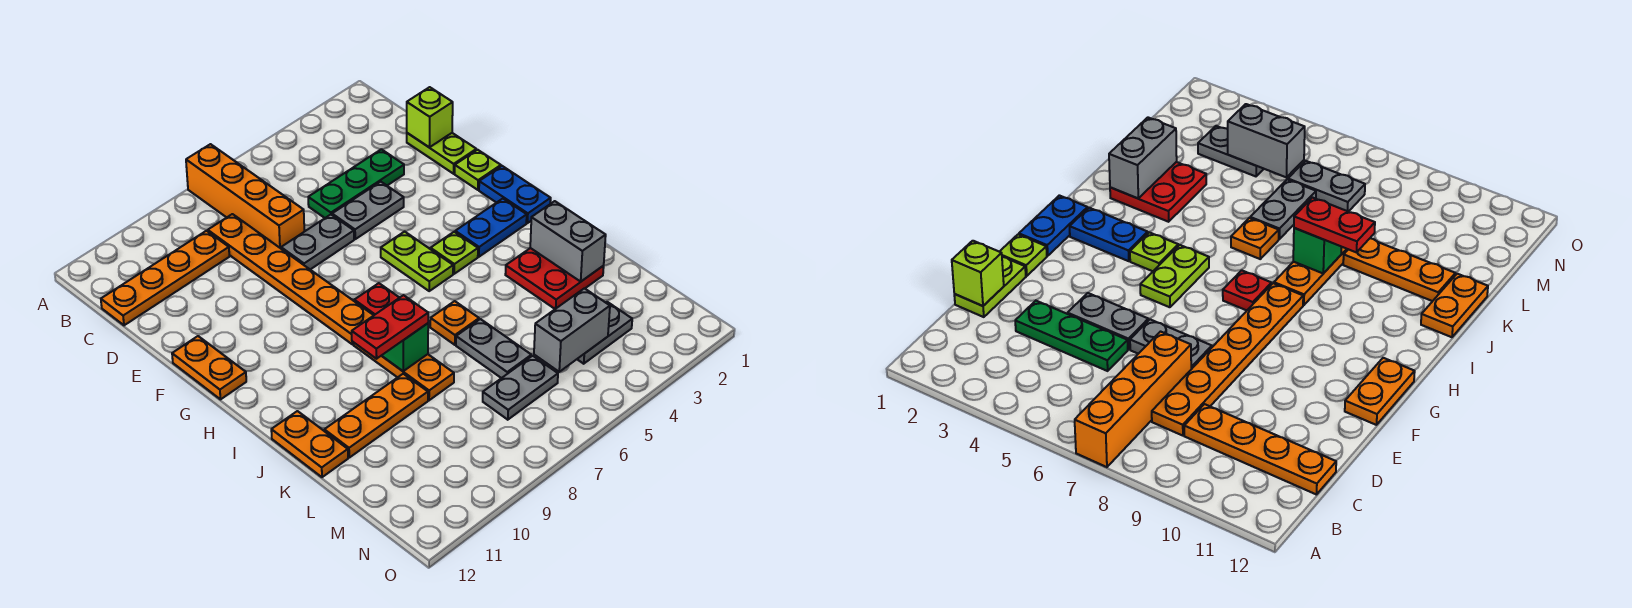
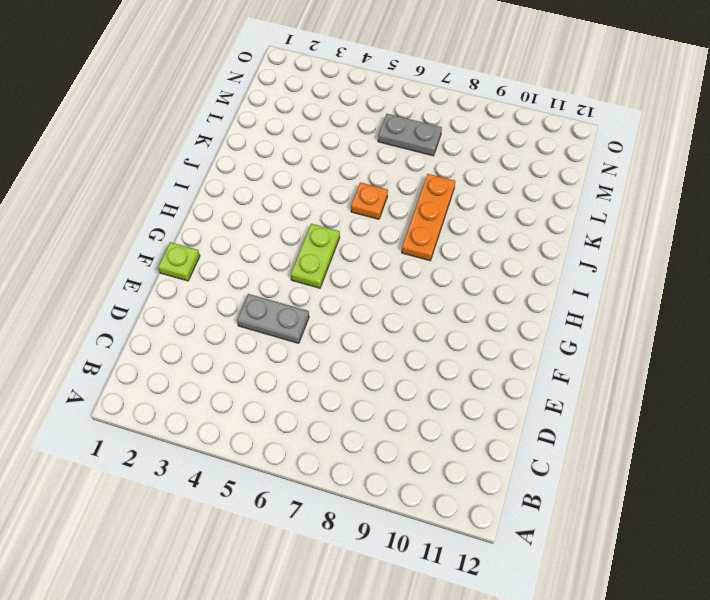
none -> orange brick A7:D7 level 1
none -> orange plate C8:H8 level 1
none -> orange plate C9:C12 level 1

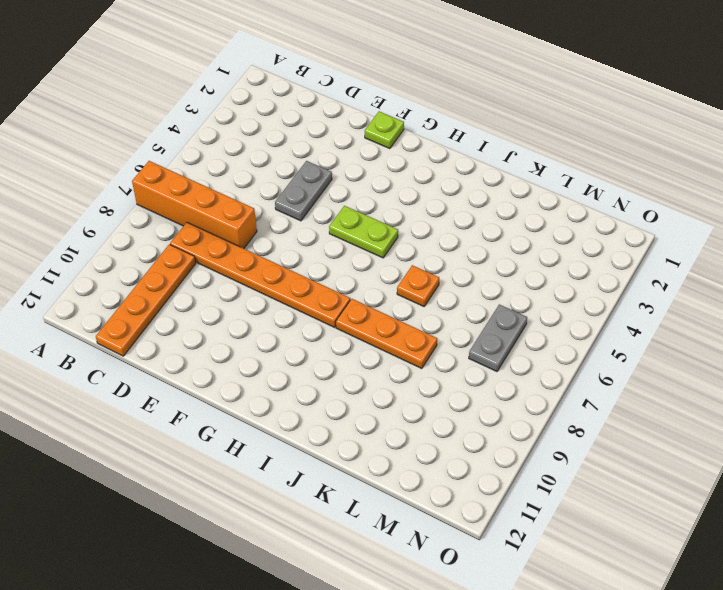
none -> lime plate D1:E1 level 1
none -> green plate D3:D5 level 1
none -> grey plate E6:E7 level 1

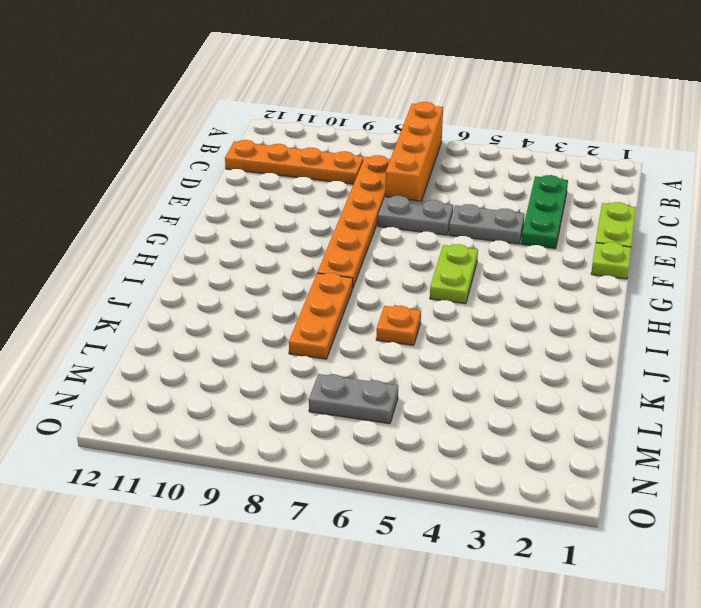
green plate C3:E3 level 1 -> green plate D3:D5 level 1
none -> orange plate F12:G12 level 1
none -> blue plate G1:H1 level 1
none -> blue plate H2:H3 level 1

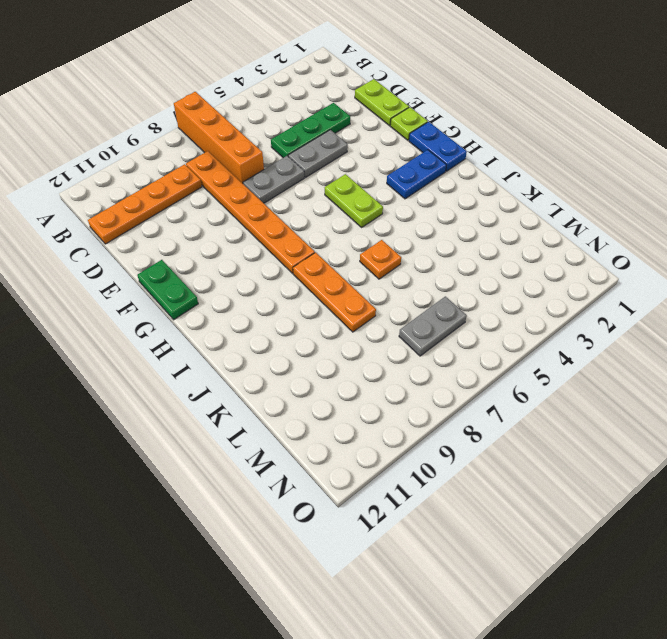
green plate F12:G12 level 1 -> orange plate F12:G12 level 1
none -> lime plate H4 level 1
none -> red plate H7 level 1
none -> red plate J2:K3 level 1

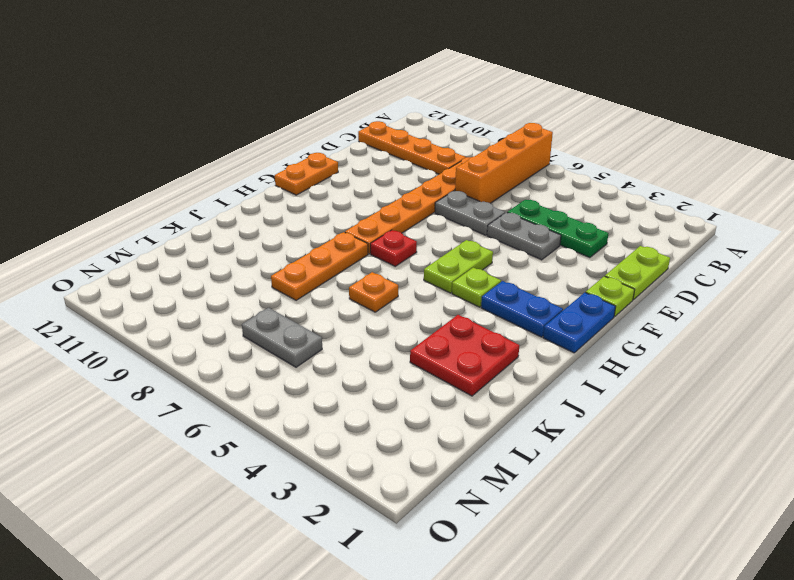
none -> orange plate J12:K12 level 1
none -> grey plate K6:L6 level 1
none -> orange plate K9:K11 level 1

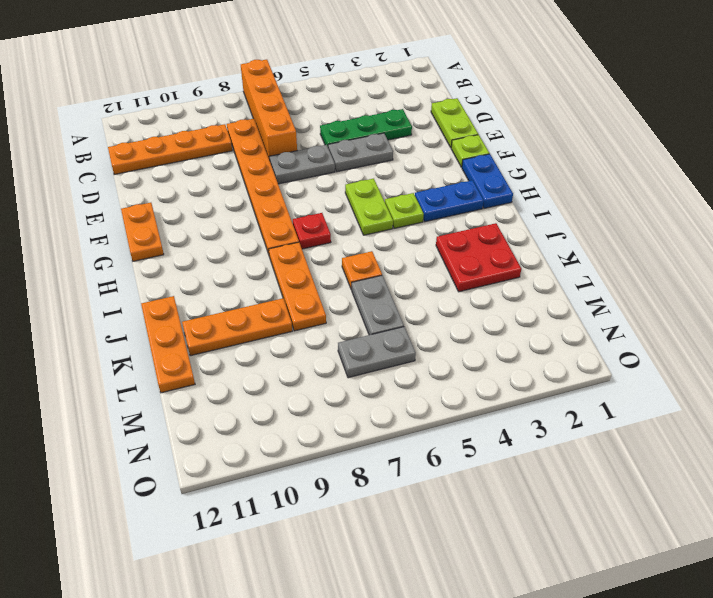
orange plate J12:L12 level 1 -> orange plate J12:K12 level 1
none -> grey plate M3:M4 level 1
none -> lime brick D1 level 2
none -> grey brick J2:K2 level 2

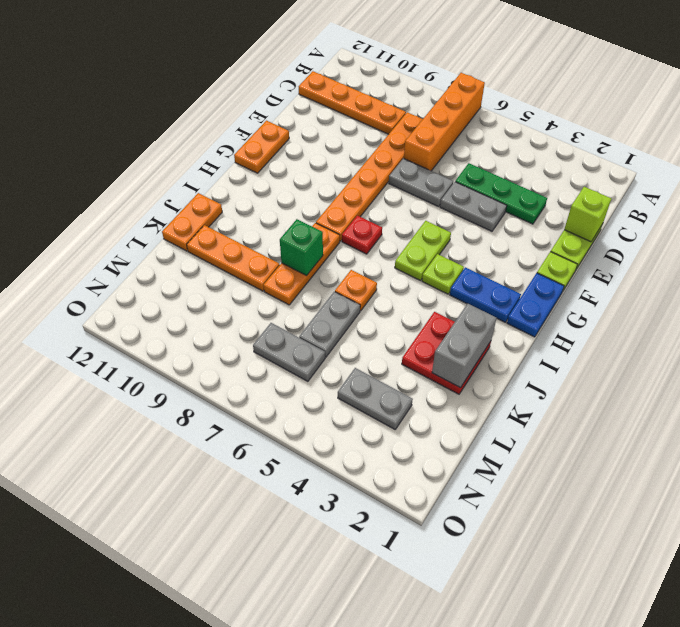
none -> grey brick M4:M5 level 2
none -> red plate J8:J9 level 3

